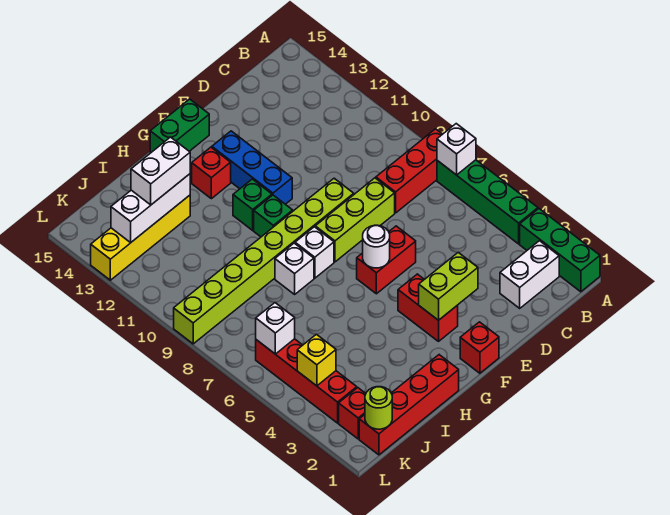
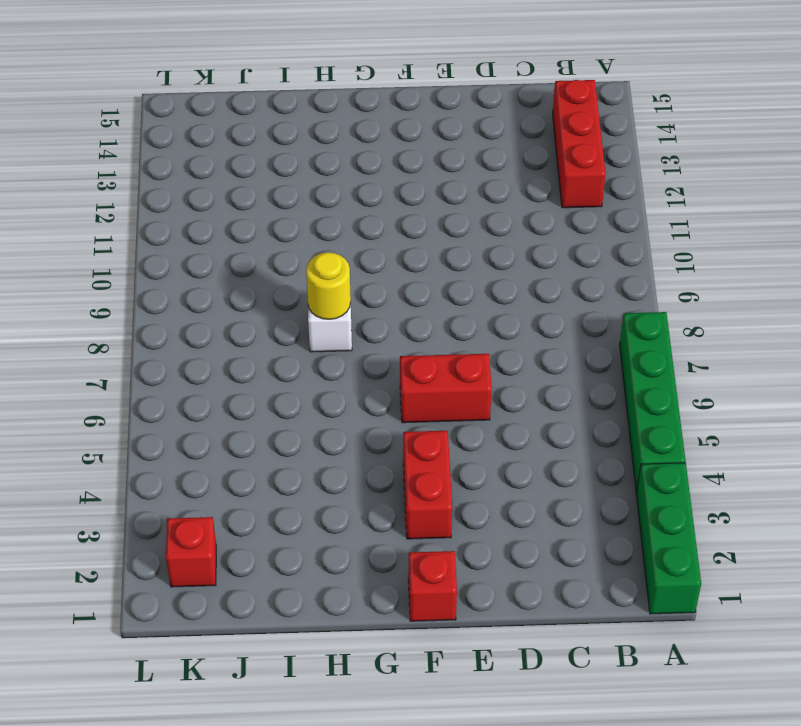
red brick B12:B14 level 1 -> red brick A8:C8 level 1
yellow round brick H8 level 2 -> none
none -> white brick B2:C2 level 1
none -> lime brick D8:F8 level 1
none -> lime brick E9:L9 level 1

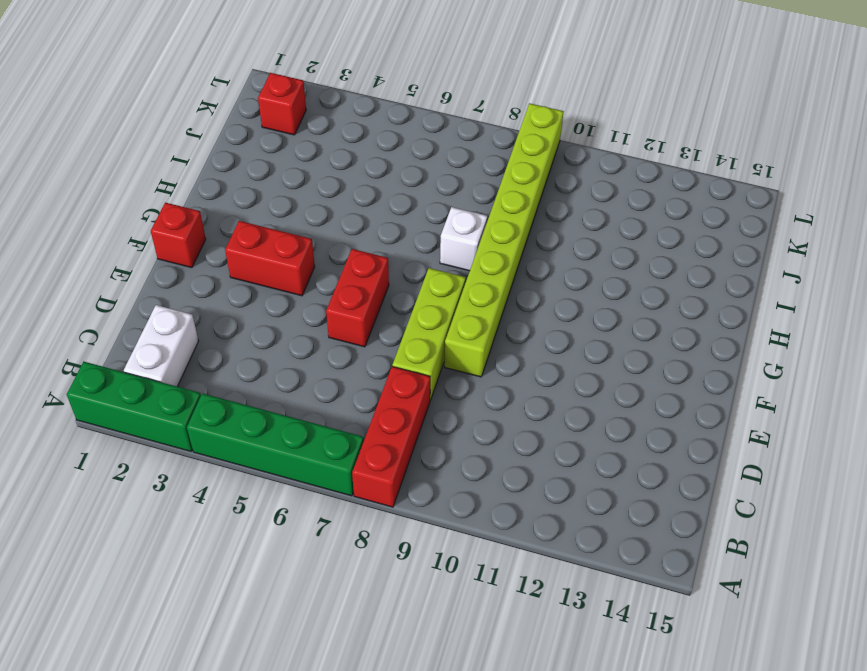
none -> blue brick F11:F13 level 1
none -> green brick F15:G15 level 1
none -> white brick G8 level 1

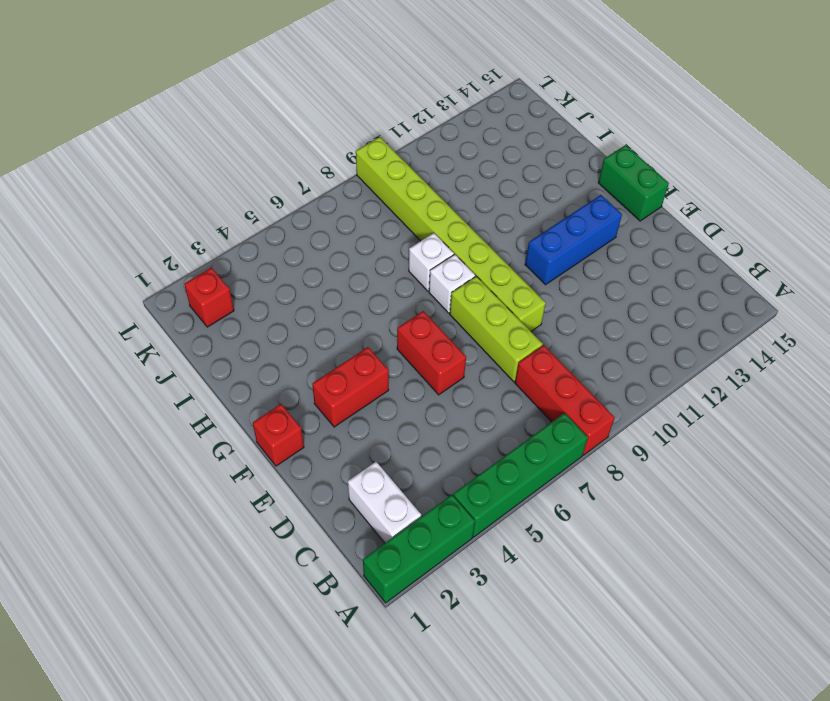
none -> green brick G10 level 1
none -> green brick G11 level 1
none -> red brick G13 level 1

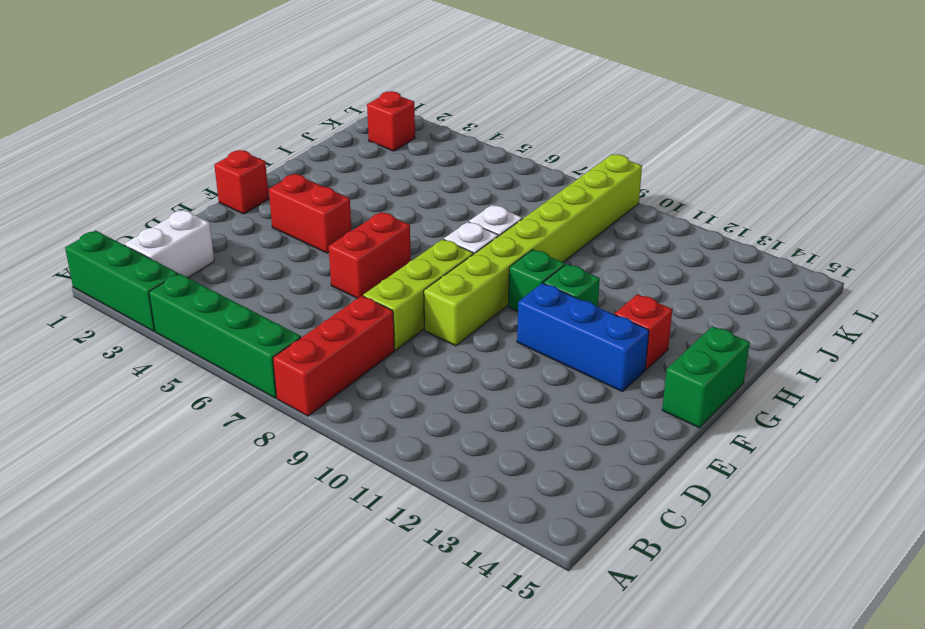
none -> red brick H1:K1 level 1
none -> yellow brick I13:L13 level 1
none -> red brick K3:K6 level 1

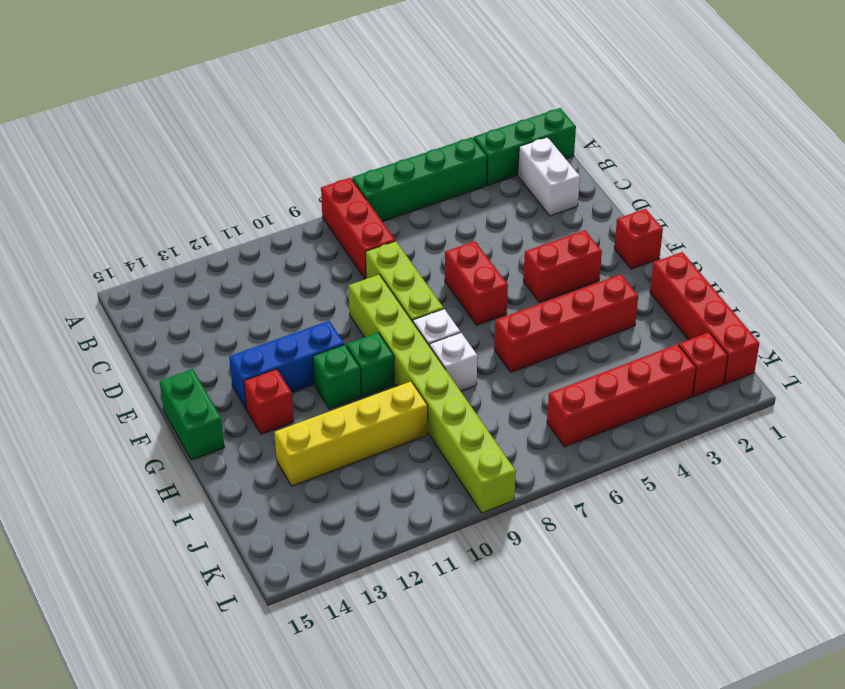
red brick H3:H6 level 1 -> none
yellow brick I10:I13 level 1 -> yellow brick I13:L13 level 1
none -> white brick A7 level 2
none -> lime brick E3:F3 level 2
none -> white round brick F6 level 2

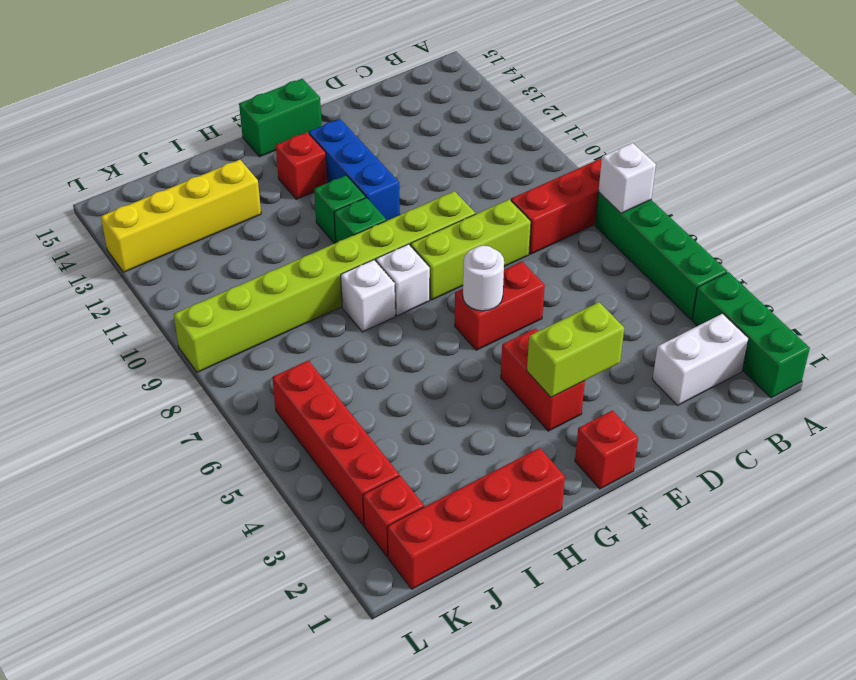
none -> white brick I13:K13 level 2
none -> lime round brick K1 level 2
none -> yellow brick K4 level 2

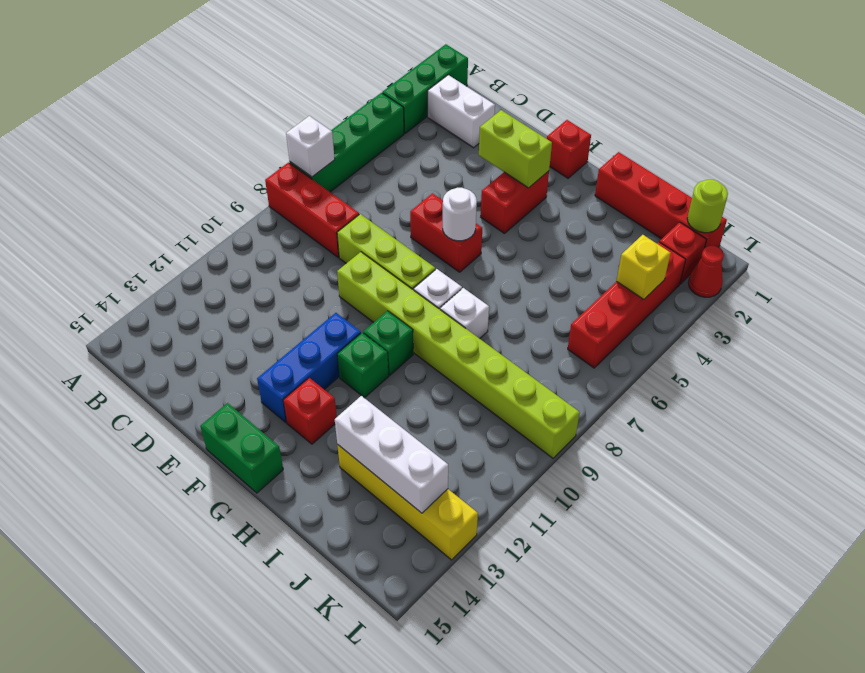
red cone L2 level 1 -> none
none -> white brick K6 level 2
none -> white brick I13:J13 level 3

